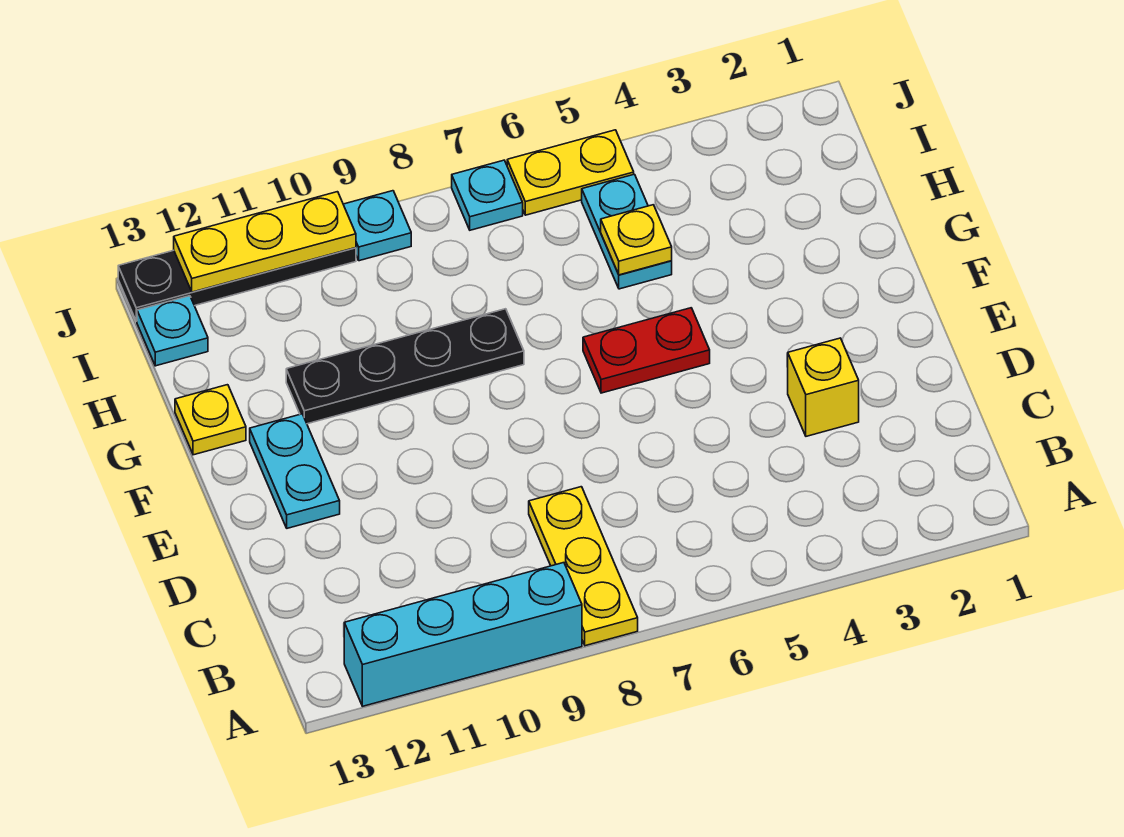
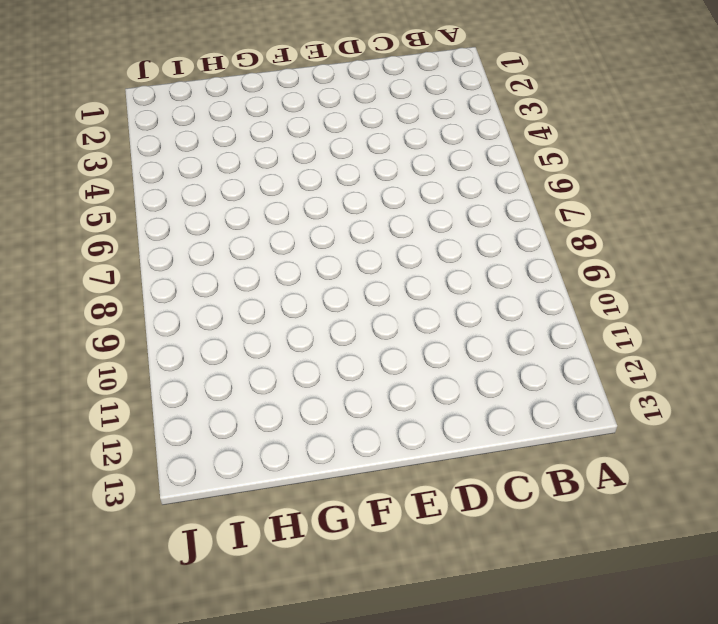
none -> yellow plate A8:C8 level 1
none -> cyan brick A9:A12 level 1
none -> yellow brick D3 level 1

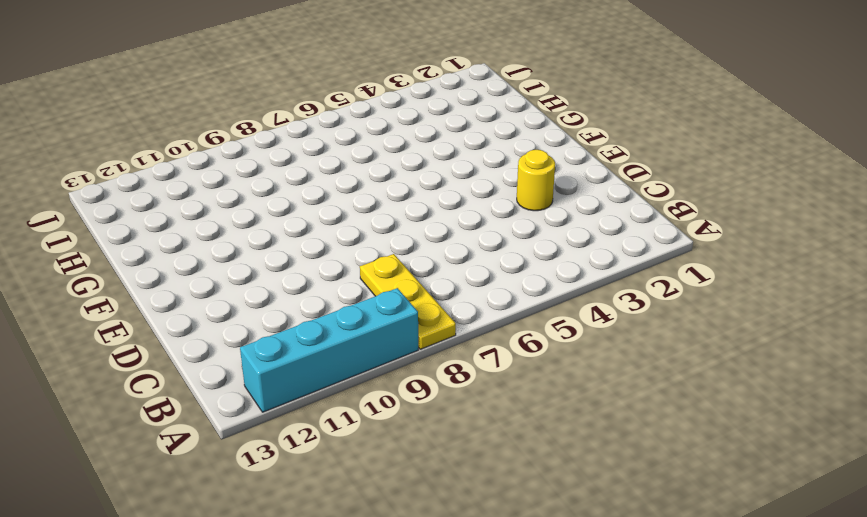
yellow round brick D3 level 1 -> yellow brick D3 level 1
none -> cyan plate E12:F12 level 1
none -> red plate F5:F6 level 1
none -> black plate G8:G11 level 1

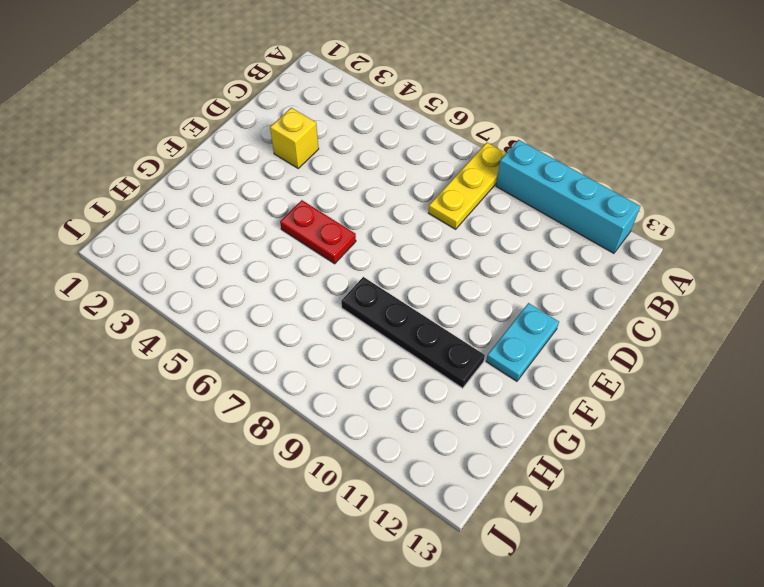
none -> yellow plate G13 level 1
none -> cyan plate H5:I5 level 1
none -> cyan plate I13 level 1

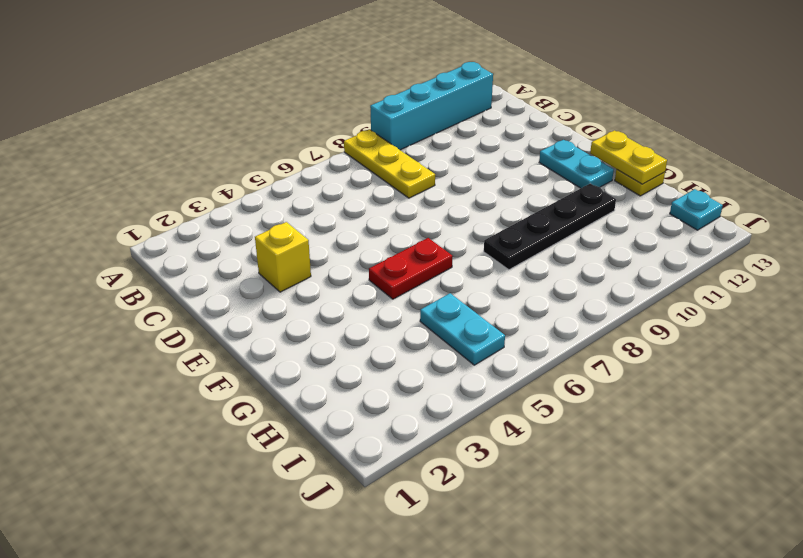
yellow plate F13:G13 level 2 -> yellow plate J5:J6 level 1
none -> cyan plate J7 level 1
none -> cyan plate J9 level 1
none -> black plate J10:J13 level 1

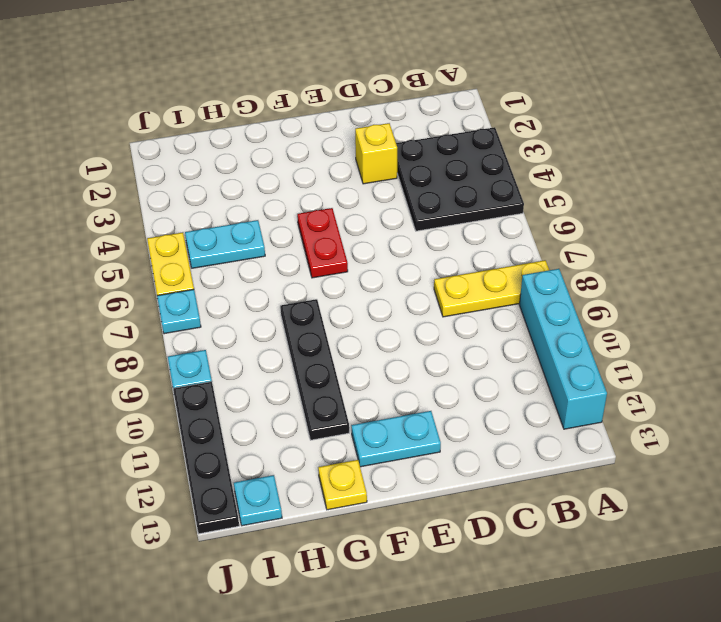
black plate A3:C5 level 1 -> none
none -> yellow plate H5 level 2
none -> yellow plate J10:J12 level 2

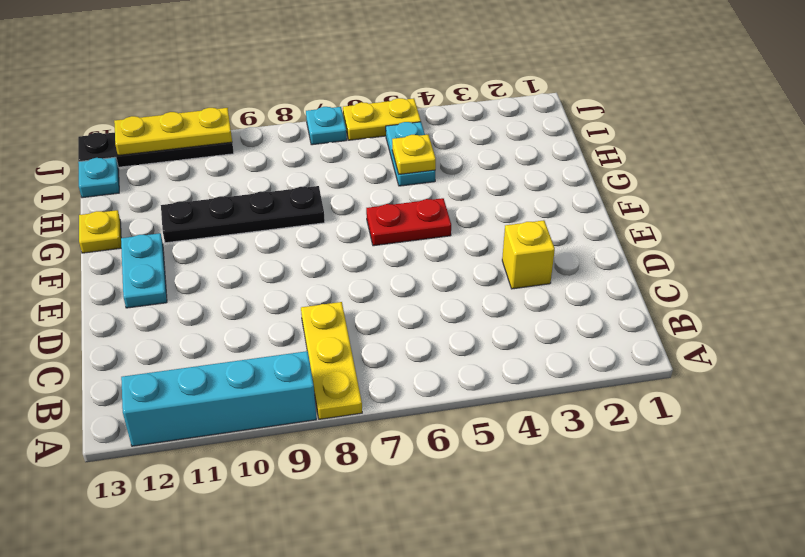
none -> cyan plate J9 level 1

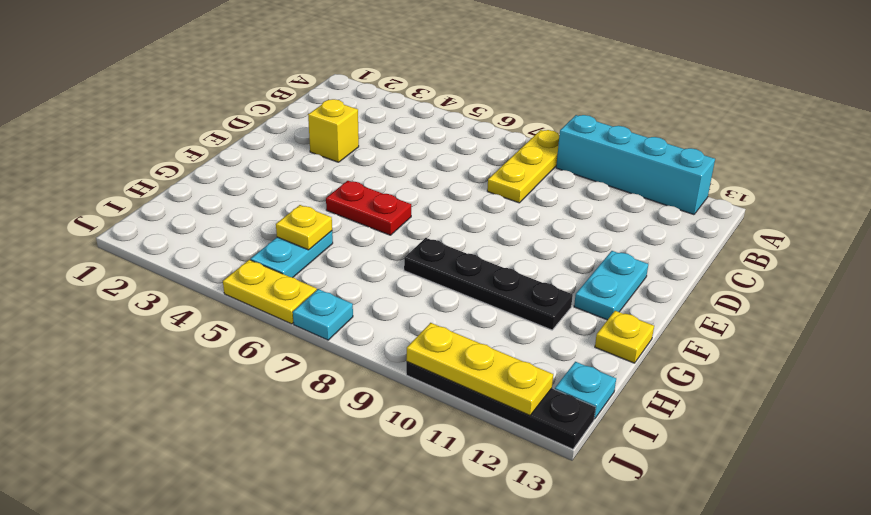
none -> cyan plate J9 level 1

